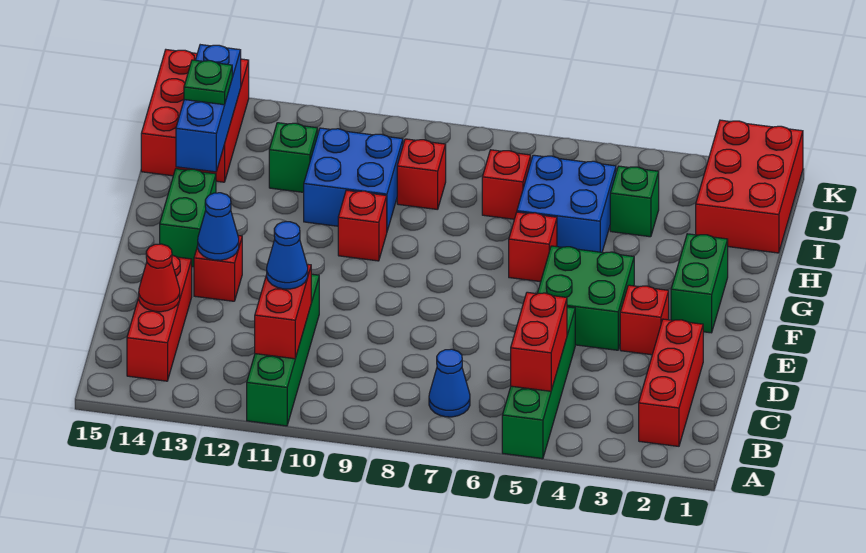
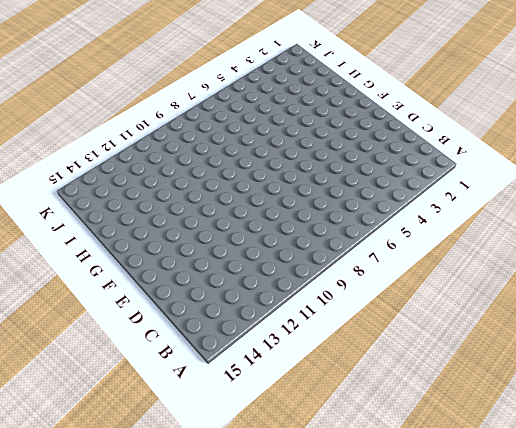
none -> green brick A5:D5 level 1
none -> green brick A11:D11 level 1
none -> red brick B2:D2 level 1

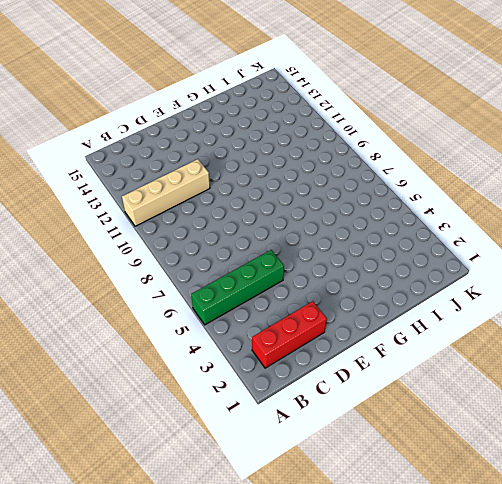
tan brick A11:D11 level 1 -> green brick A11:D11 level 1
none -> blue cone B7 level 1
none -> red brick B14:D14 level 1
none -> red brick E3 level 1

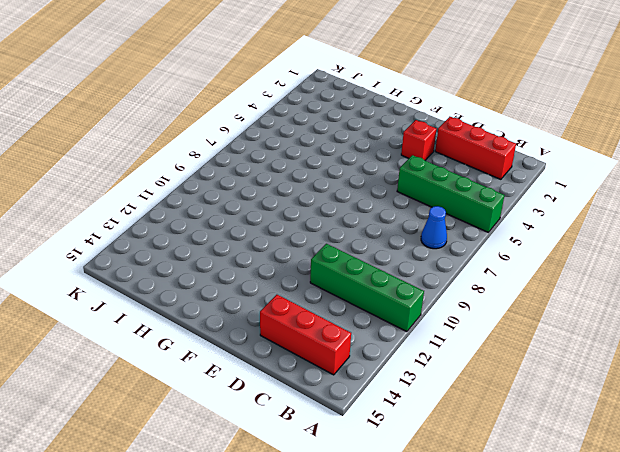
none -> green brick E4:F5 level 1
none -> red brick E13 level 1
none -> green brick F2:G2 level 1

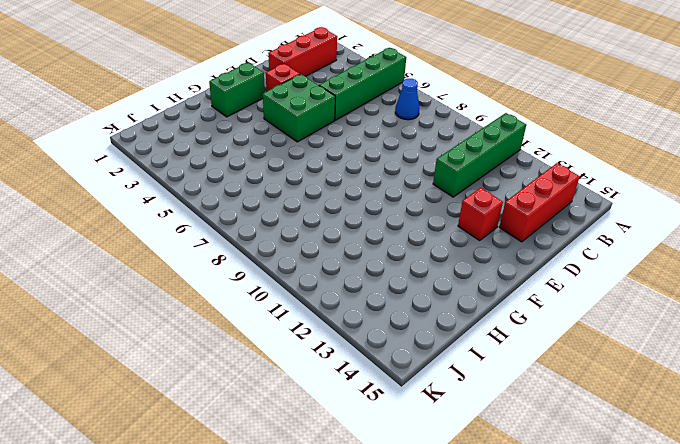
none -> green brick F14:G14 level 1
none -> red brick G6 level 1
none -> red brick G10 level 1

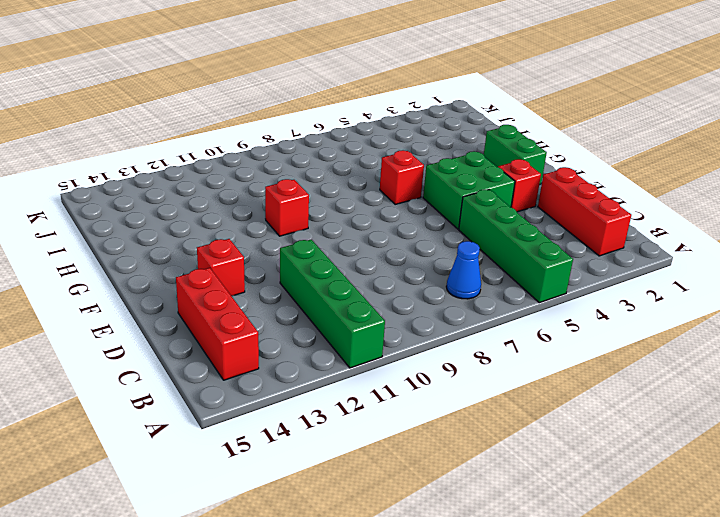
none -> green brick F14:G14 level 1
none -> blue brick H5:I6 level 1
none -> blue brick H10:I11 level 1

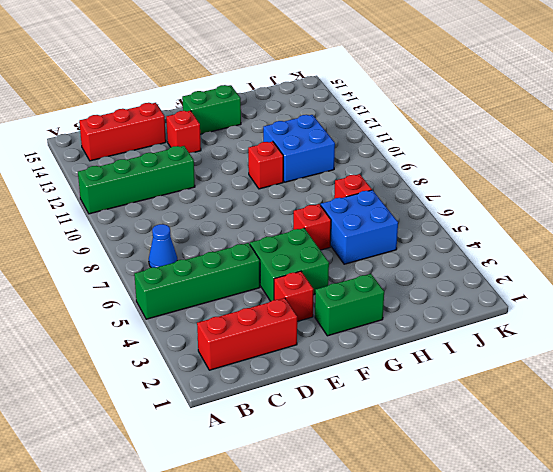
none -> red brick I1:K2 level 1
none -> green brick I4 level 1
none -> red brick I9 level 1

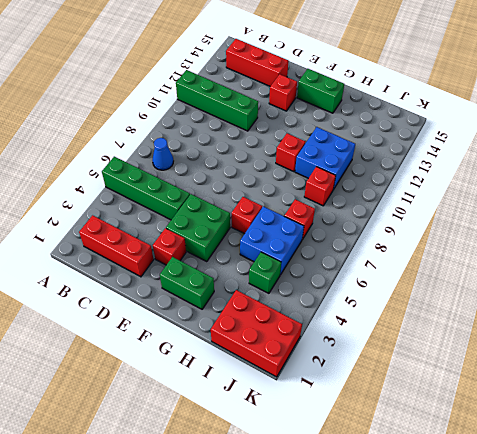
none -> green brick I12 level 1
none -> red brick I14:K15 level 1
none -> red brick B5:C5 level 2

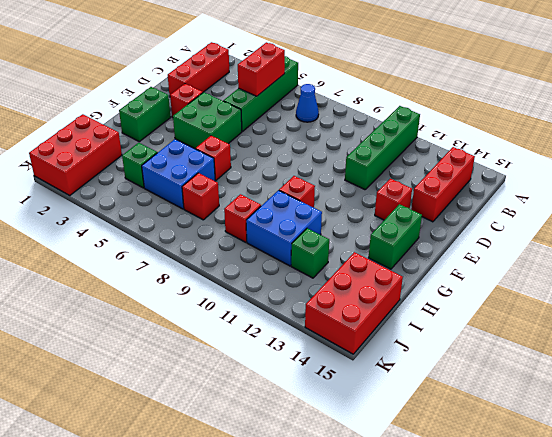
none -> red brick B11:C11 level 2
none -> red cone C14 level 2
none -> blue cone E13 level 2

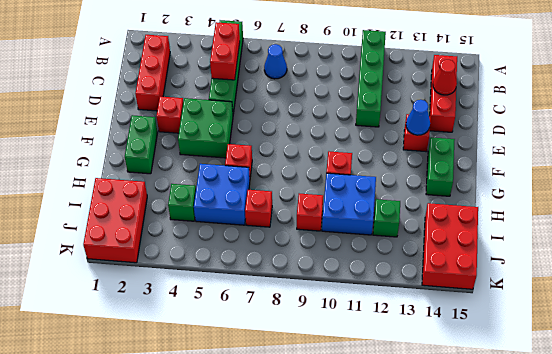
none -> red brick B11:C11 level 2
none -> blue brick H14:J14 level 2
none -> blue cone C11 level 3

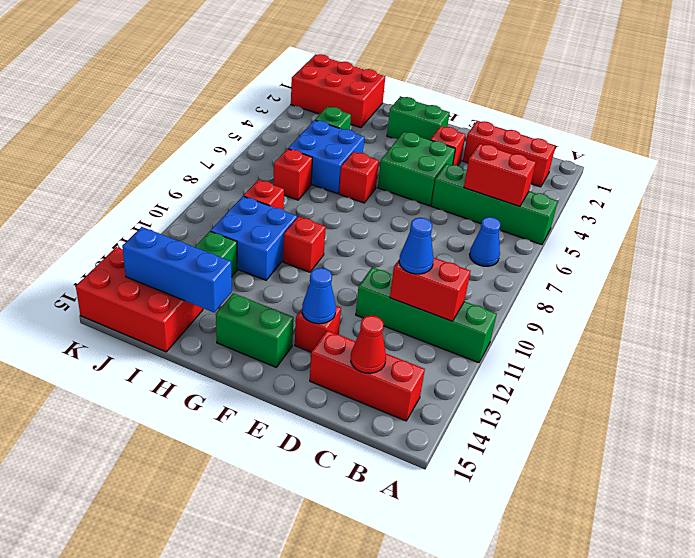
none -> green plate I14 level 3

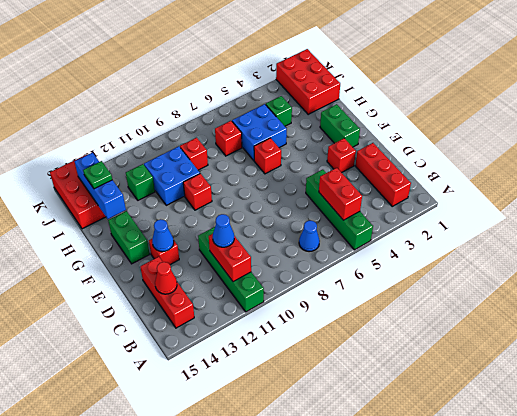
none -> green brick E4:F5 level 1

